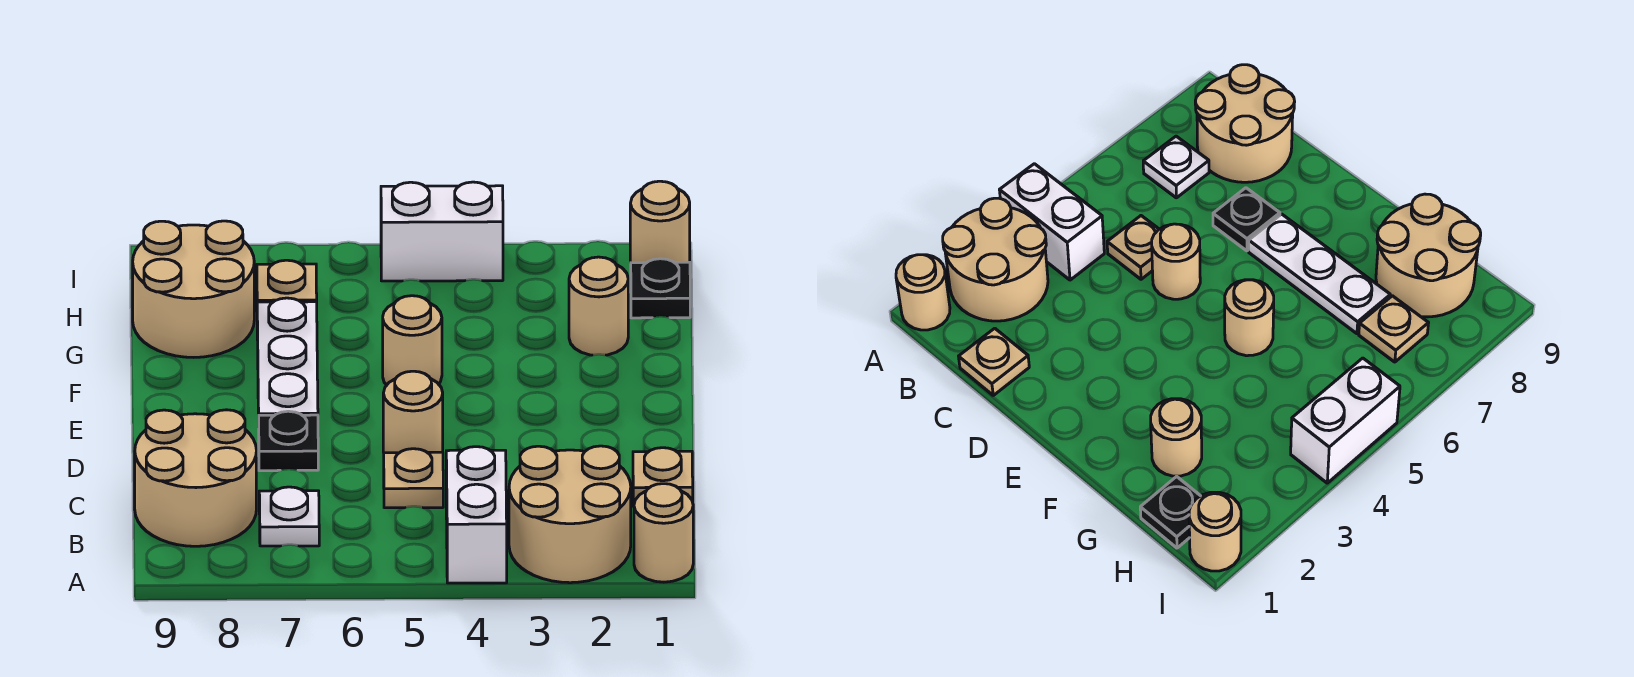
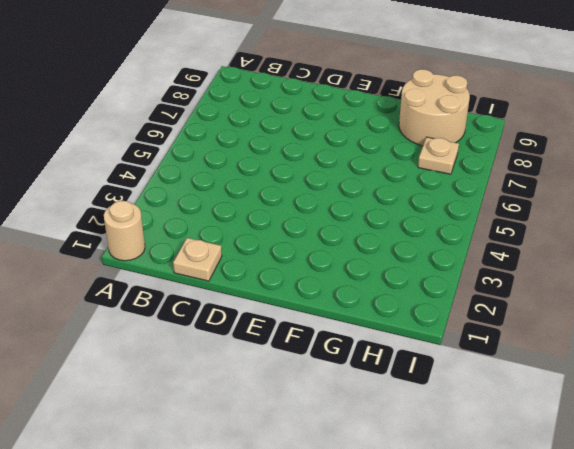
none -> tan round brick A2:B3 level 1
none -> white brick A4:B4 level 1
none -> white plate B7 level 1

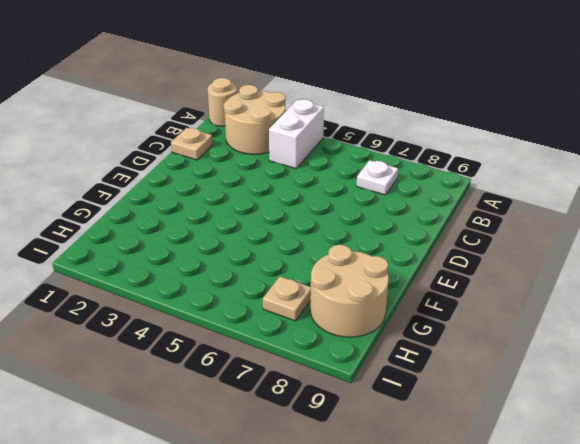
none -> tan round brick B8:C9 level 1
none -> tan plate C5 level 1
none -> tan round brick D5 level 1

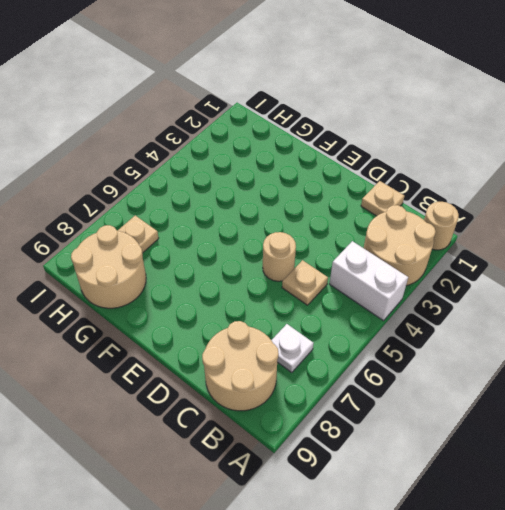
none -> black plate D7 level 1
none -> white plate E7:G7 level 1
none -> tan round brick F5 level 1

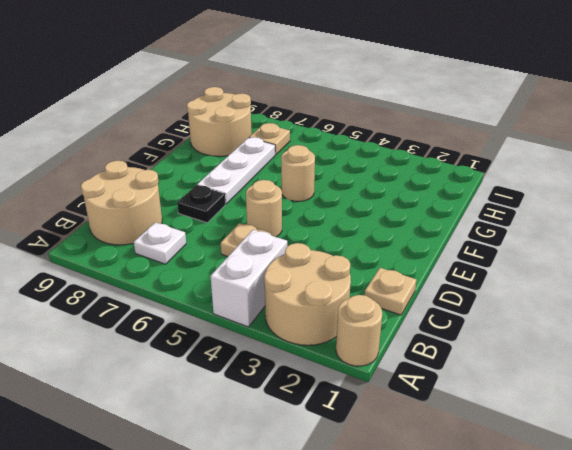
none -> tan round brick G2 level 1
none -> black plate H1 level 1
none -> tan round brick I1 level 1

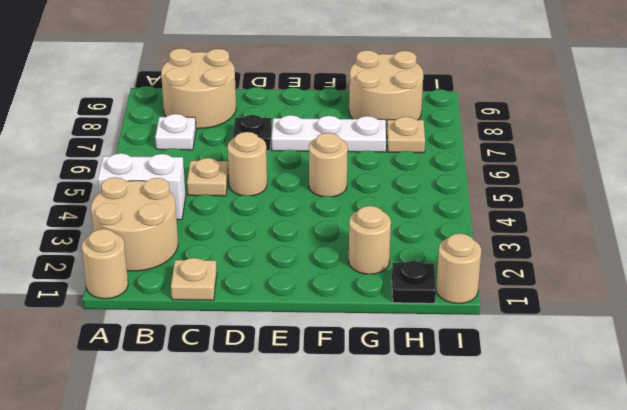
none -> white brick I4:I5 level 1

